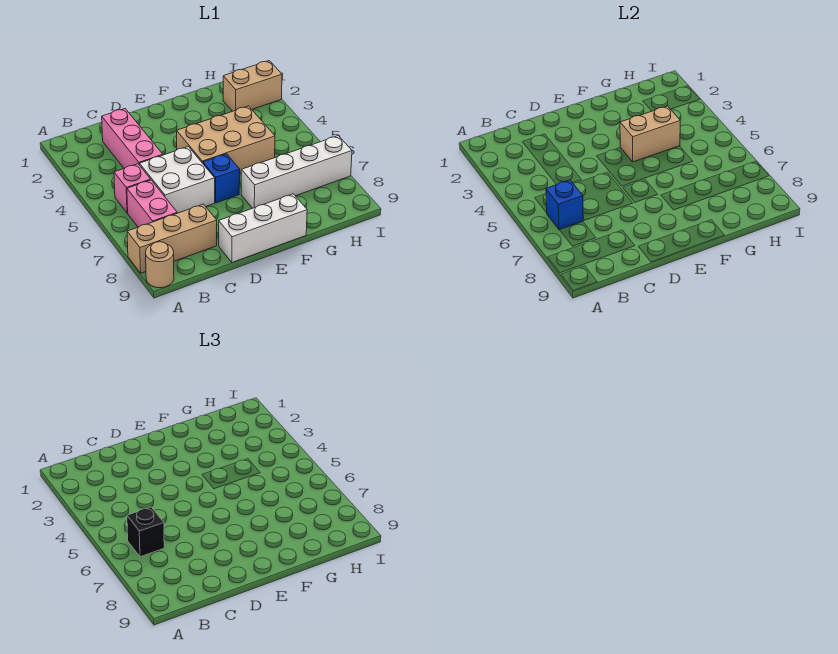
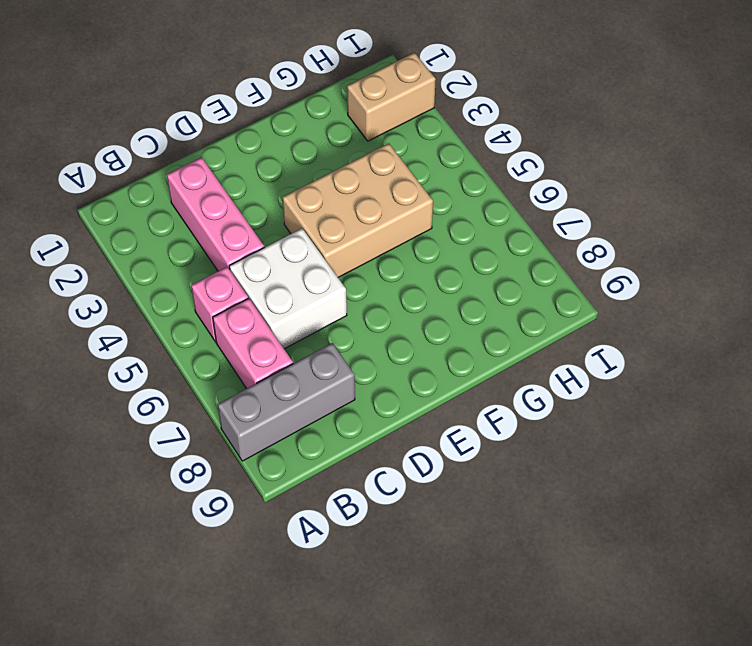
grey brick A8:C8 level 1 -> tan brick A8:C8 level 1
none -> tan round brick A9 level 1
none -> white brick D9:F9 level 1
none -> blue brick E6 level 1

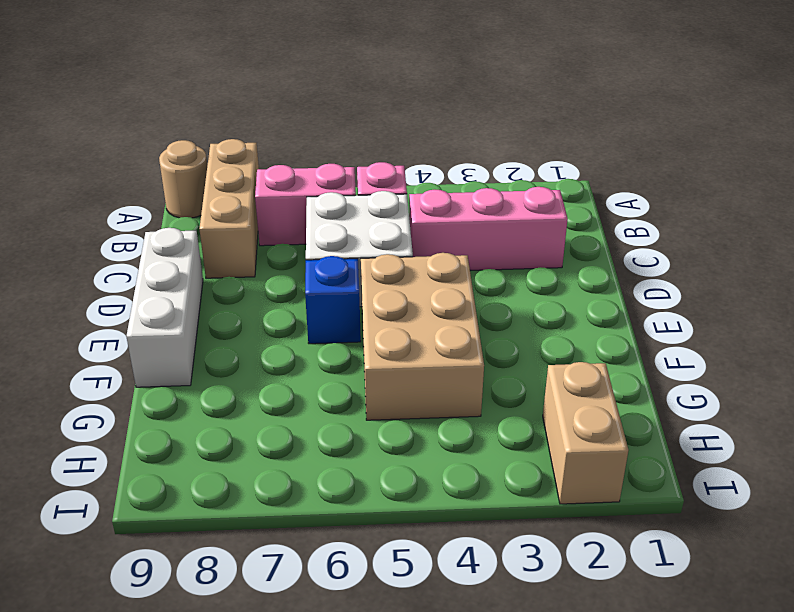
none -> white brick F7:I7 level 1
none -> blue brick B6 level 2
none -> tan brick F4:G4 level 2

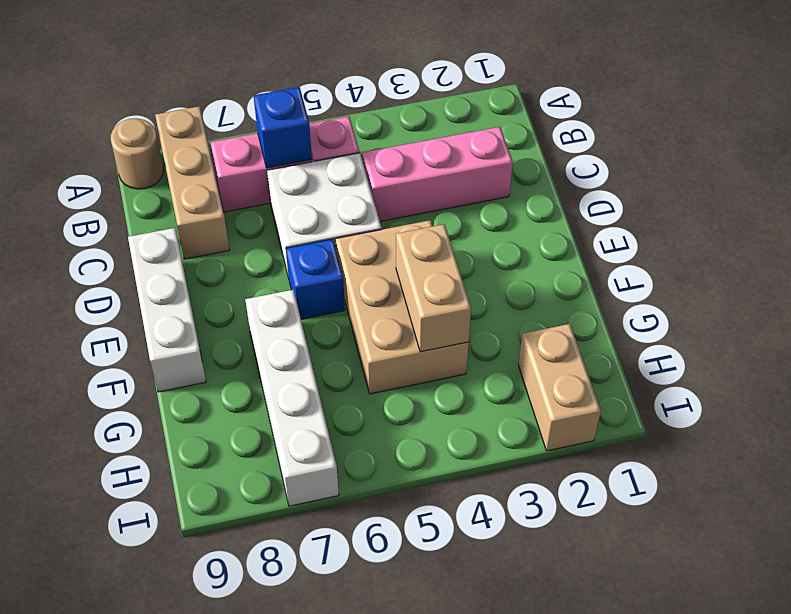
none -> black brick B6 level 3

